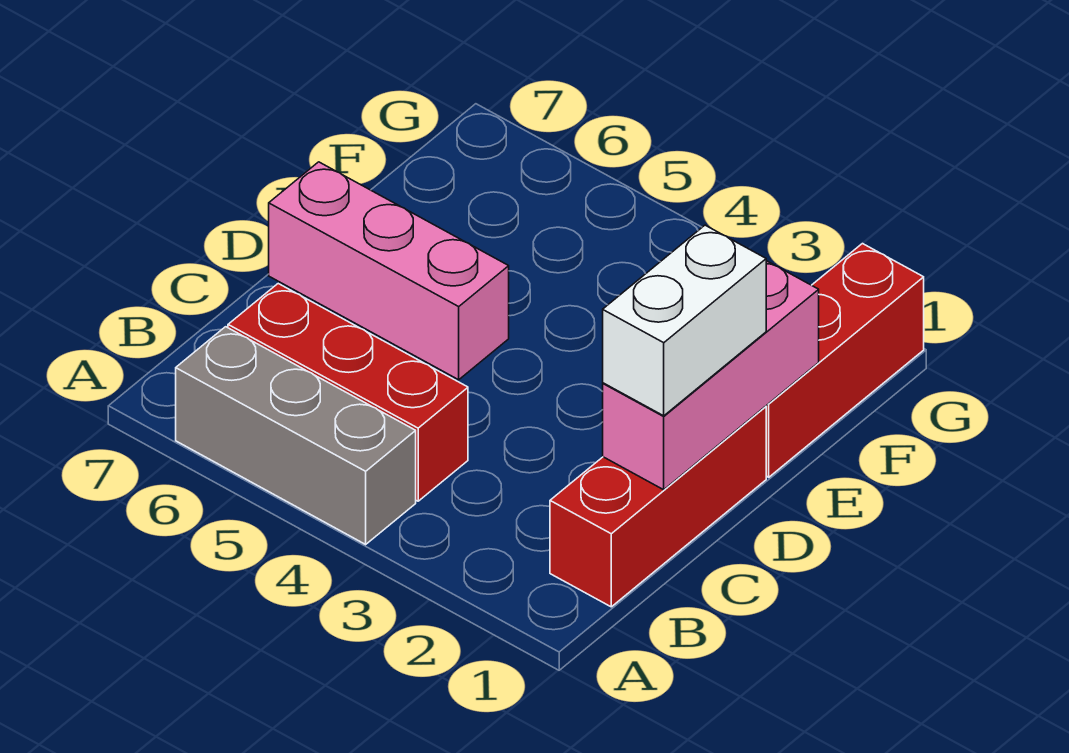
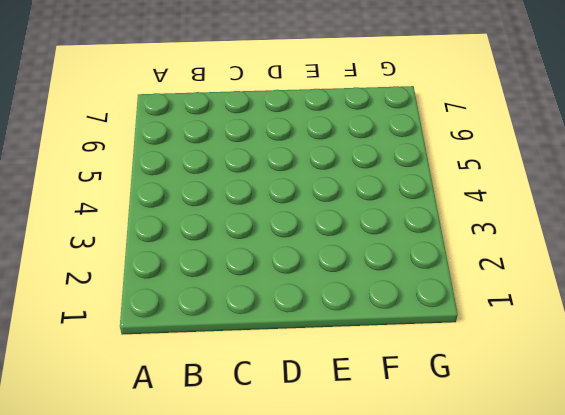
none -> grey brick A4:A6 level 1
none -> red brick B1:D1 level 1

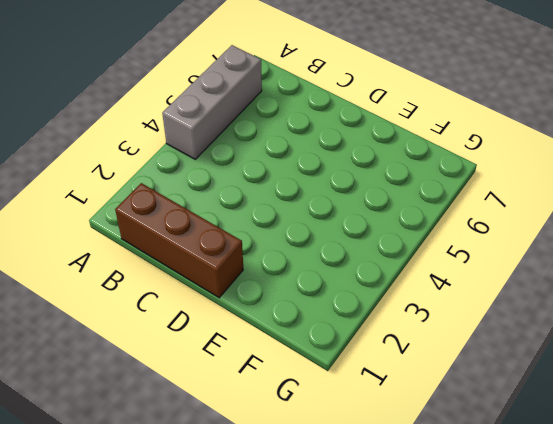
brown brick B1:D1 level 1 -> red brick B1:D1 level 1
none -> red brick B4:B6 level 1
none -> pink brick D5:D7 level 1

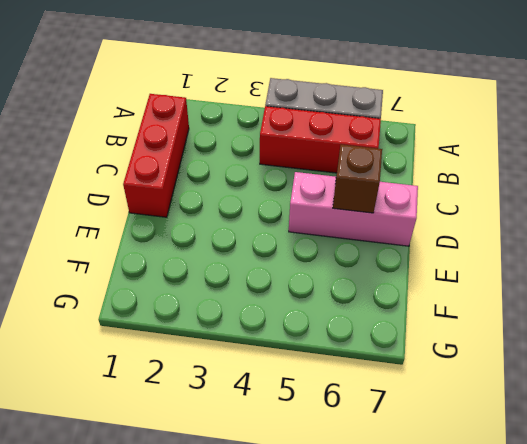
brown brick D6 level 2 -> none
none -> red brick E1:G1 level 1
none -> pink brick C1:E1 level 2

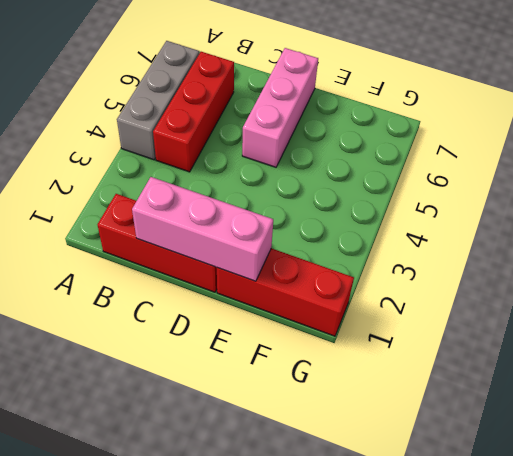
none -> white brick C1:D1 level 3

